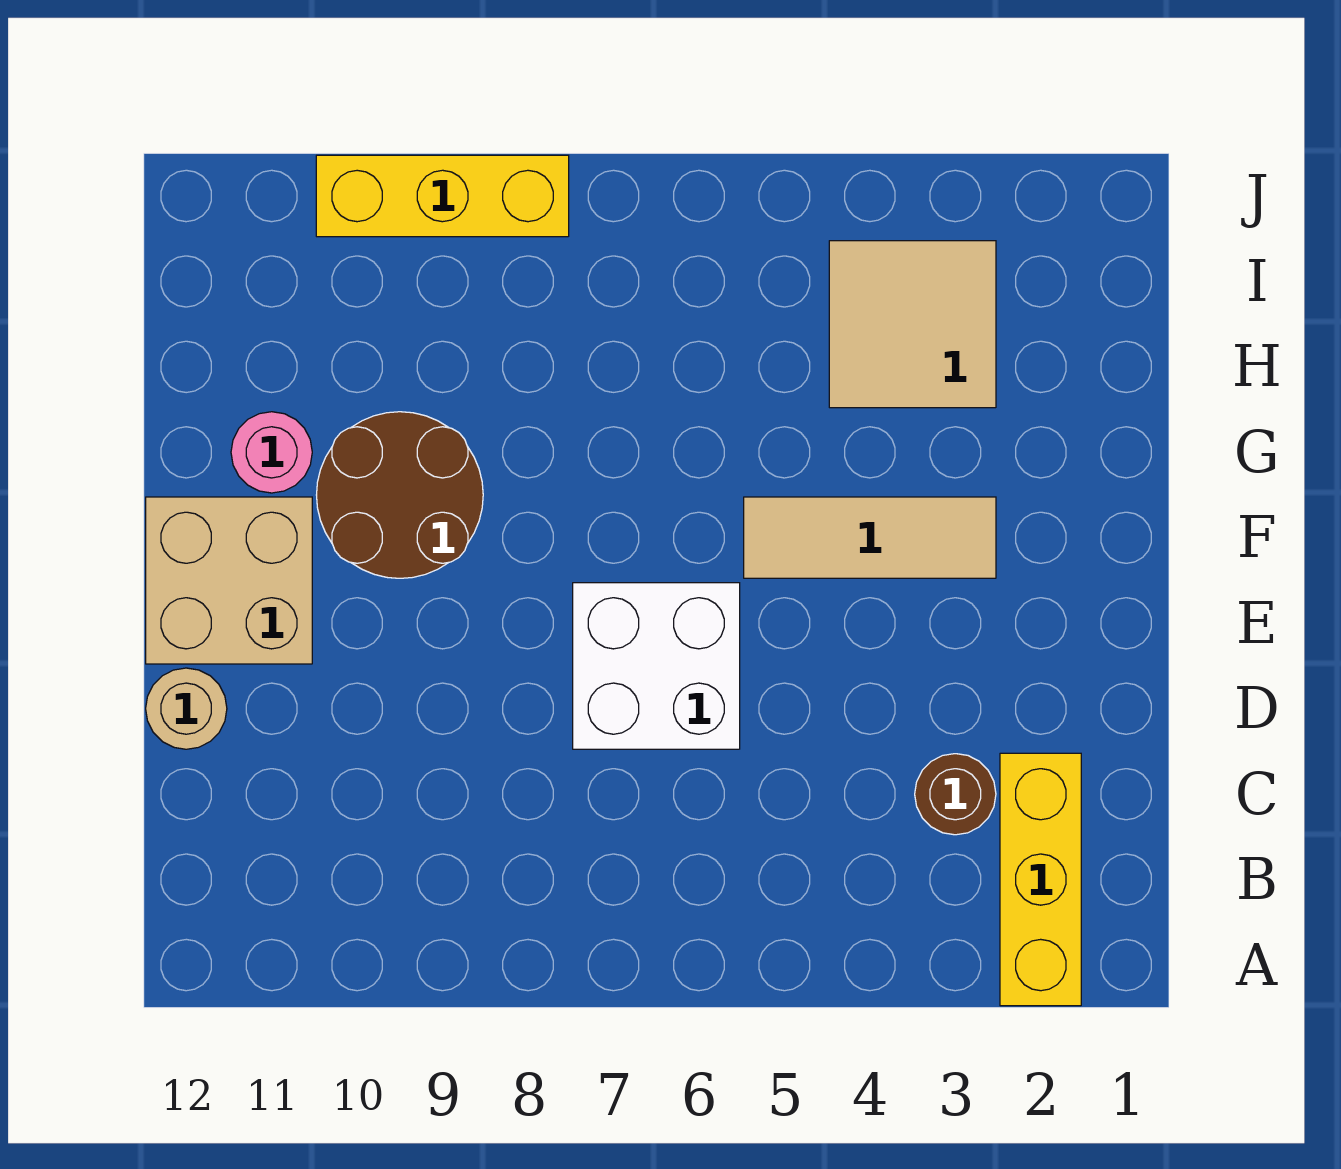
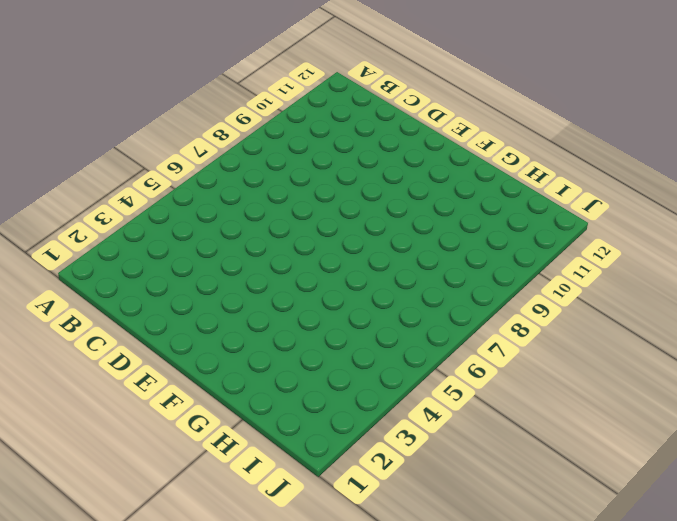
none -> yellow brick A2:C2 level 1
none -> brown round brick C3 level 1

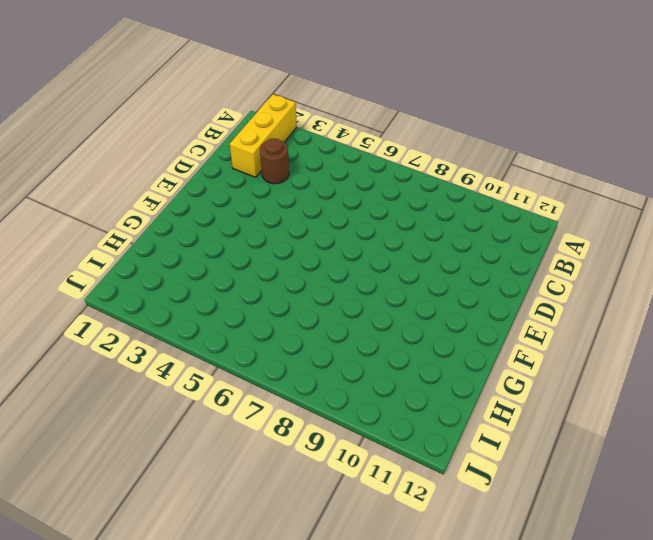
none -> white brick D6:E7 level 1
none -> tan round brick D12 level 1

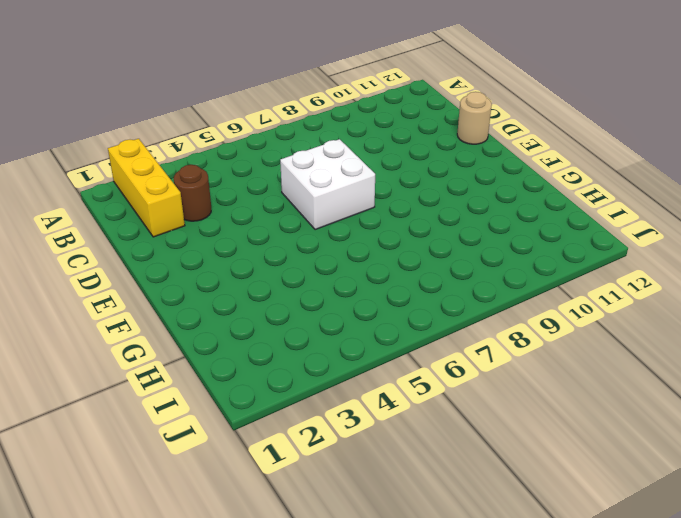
none -> tan brick E11:F12 level 1
none -> tan tile F3:F5 level 1

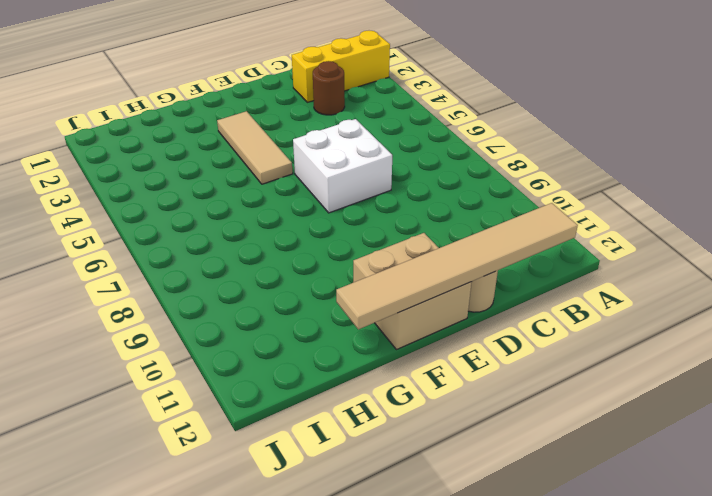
tan tile B12:G12 level 2 -> none
none -> brown round brick F9:G10 level 1
none -> pink round brick G11 level 1

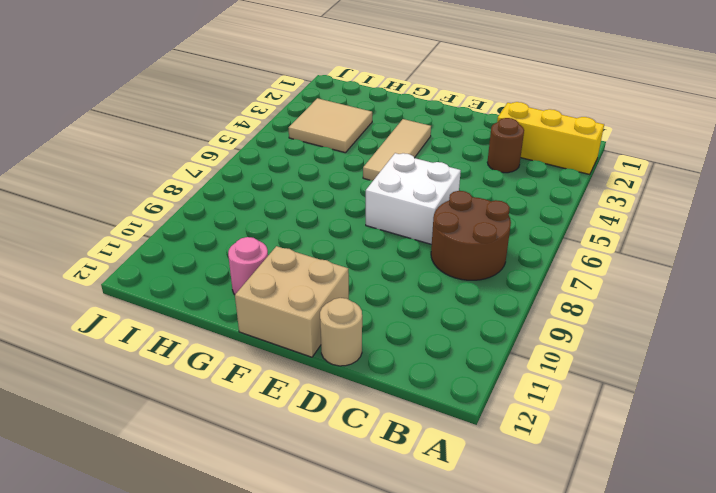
brown round brick B7:C8 level 1 -> brown round brick F9:G10 level 1
none -> yellow brick J8:J10 level 1

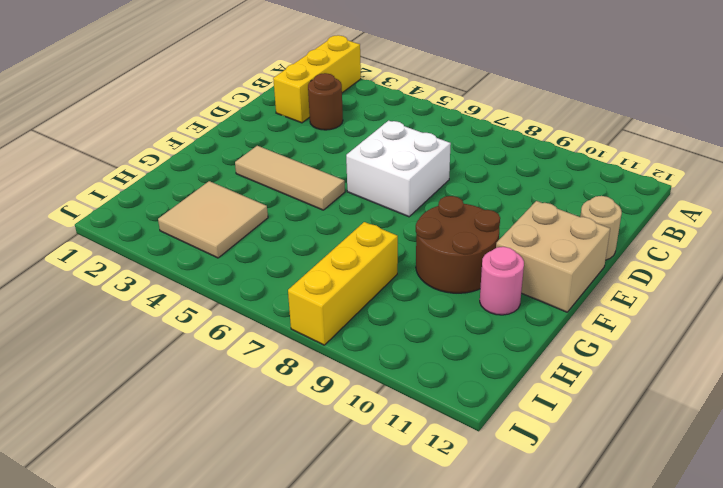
yellow brick H8:J8 level 1 -> yellow brick J8:J10 level 1

